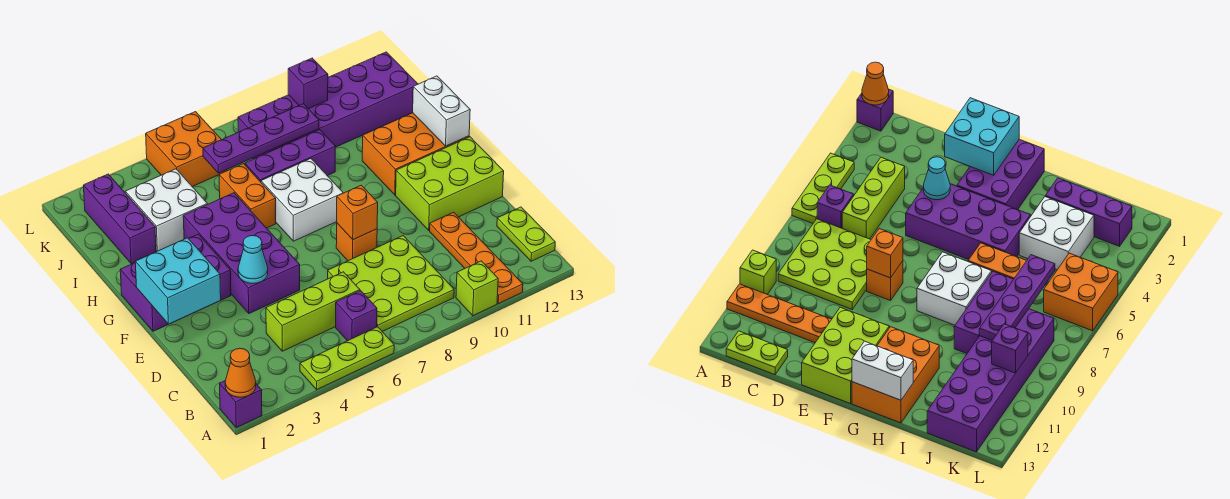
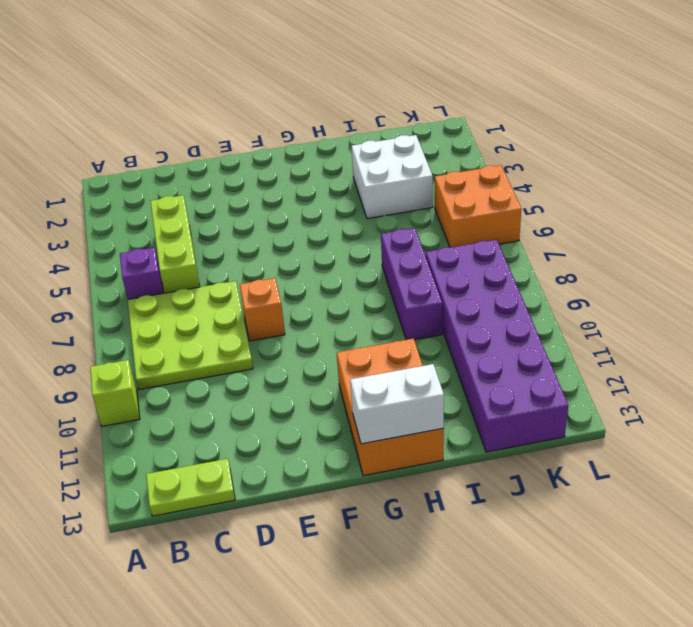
none -> purple brick A1 level 1
none -> lime plate A4:A6 level 1
none -> orange plate A11:D11 level 1

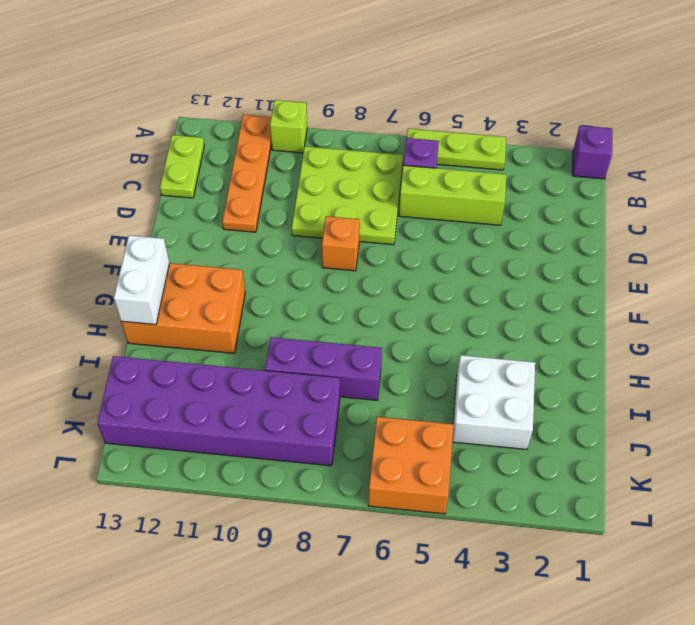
none -> purple brick E4:H5 level 1
none -> lime brick E11:F13 level 1
none -> purple brick F1:G3 level 1

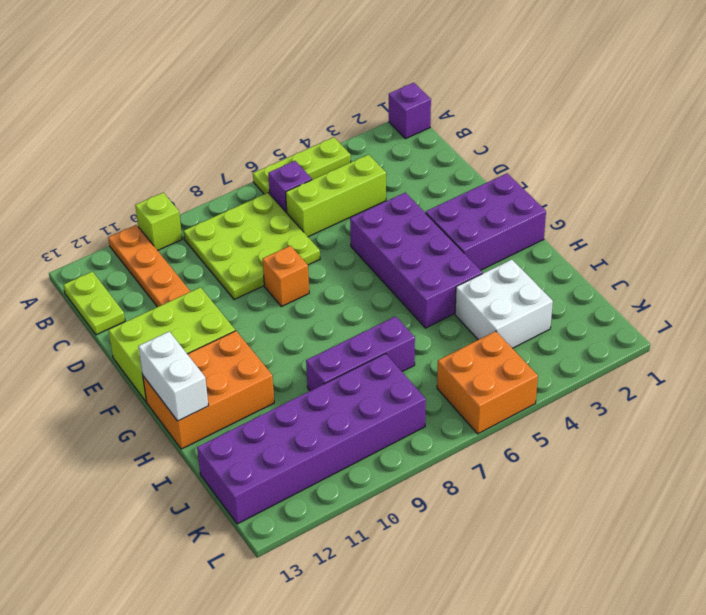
none -> white brick G7:H8 level 1
none -> orange brick H6:I6 level 1
none -> purple brick I2:K2 level 1

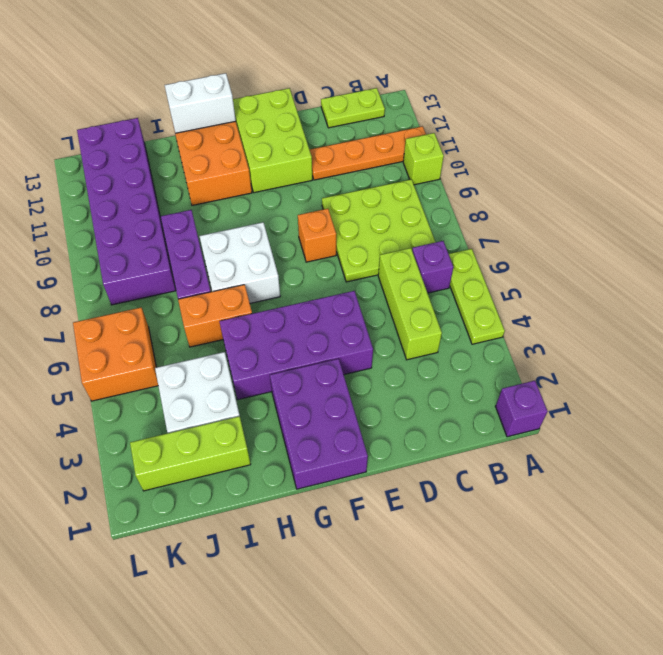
lime brick I2:K2 level 1 -> purple brick I2:K2 level 1
none -> orange cone A1 level 2
none -> cyan brick E1:F2 level 2
none -> cyan cone E4 level 2

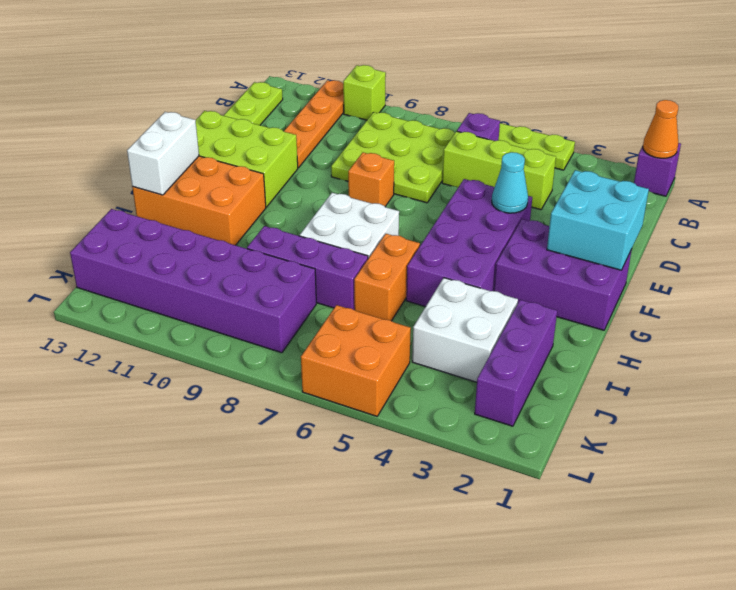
none -> orange brick E8 level 2
none -> purple plate J6:J9 level 2
none -> purple brick K10 level 2

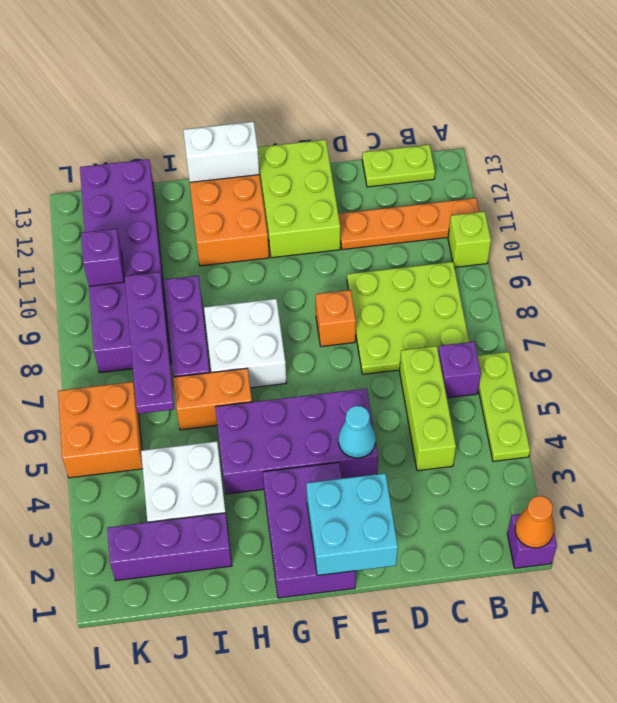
none -> orange brick E8 level 2

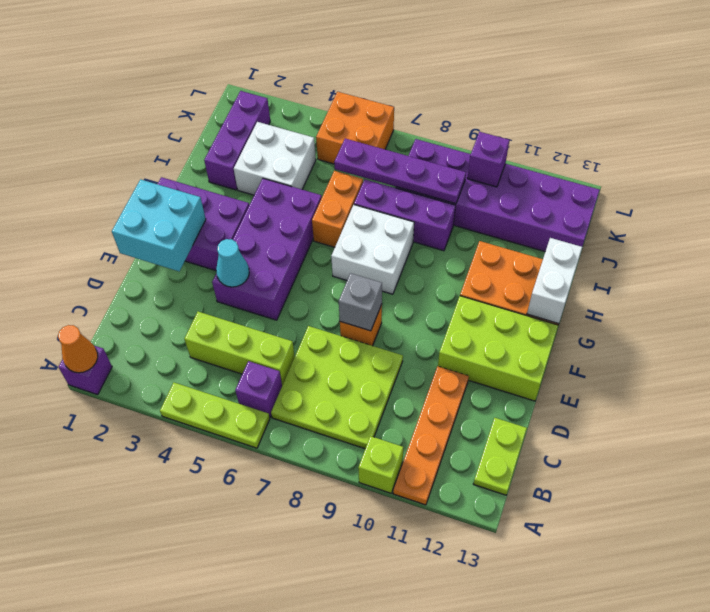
grey brick E8 level 2 -> orange brick E8 level 2

